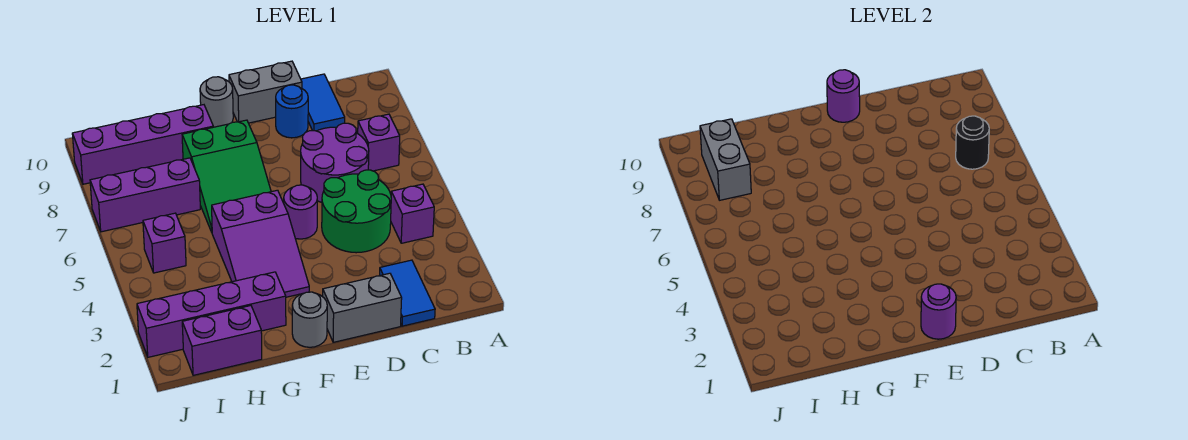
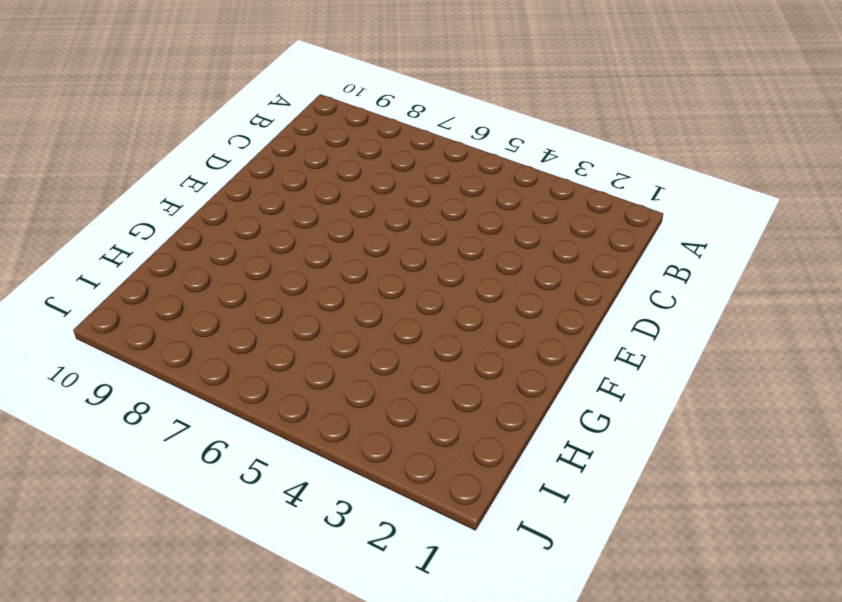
none -> purple brick B4 level 1
none -> purple brick B7 level 1
none -> blue tile C1:C2 level 1

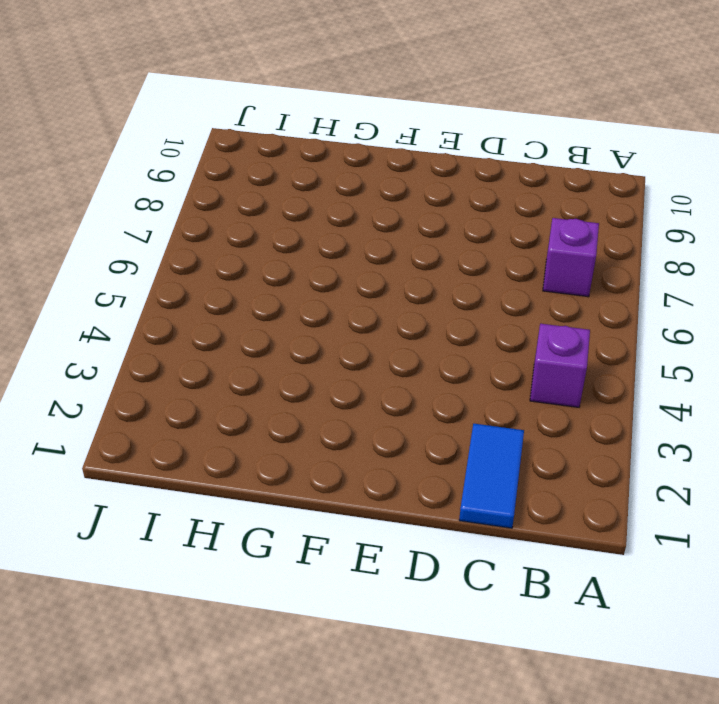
none -> green round brick C4:D5 level 1
none -> purple round brick C6:D7 level 1
none -> blue tile C9:C10 level 1

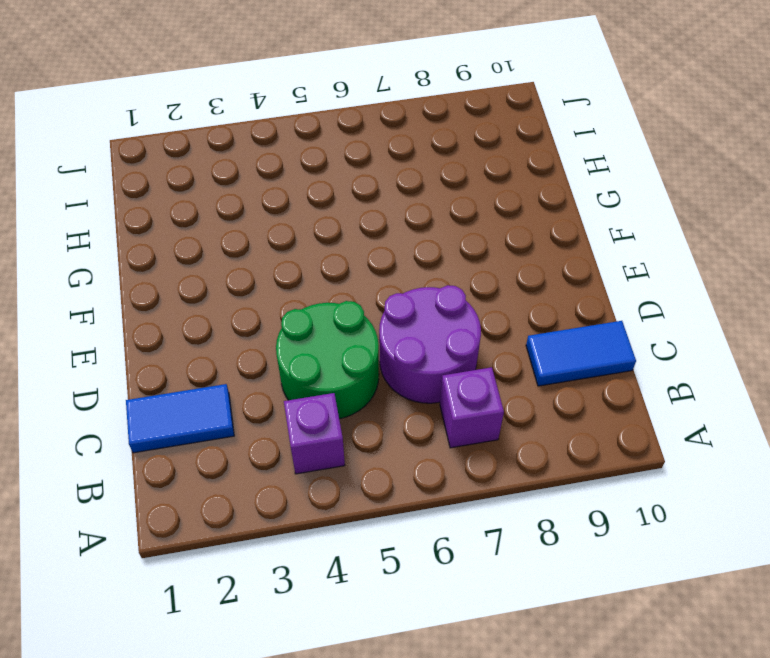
none -> grey brick D1:E1 level 1
none -> blue round brick D9 level 1
none -> grey brick D10:E10 level 1

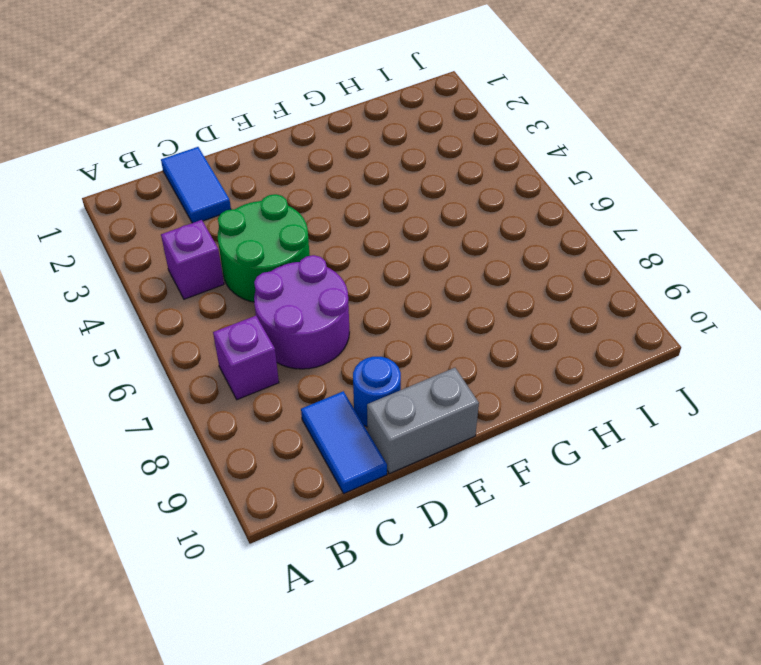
none -> grey brick D1:E1 level 1
none -> purple round brick E5 level 1
none -> grey round brick F1 level 1

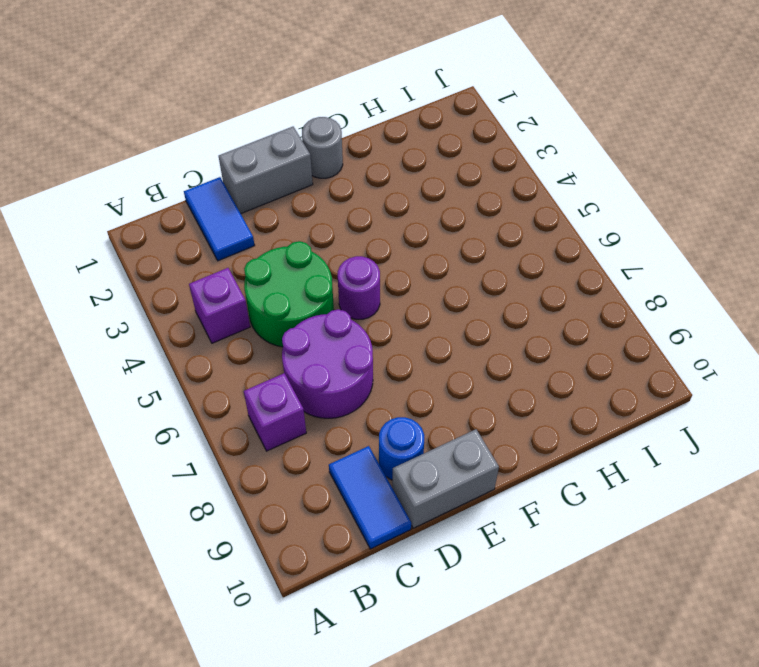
none -> purple slope F3:G5 level 1 top 5
none -> green slope F6:G8 level 1 top 8
none -> grey round brick F10 level 1

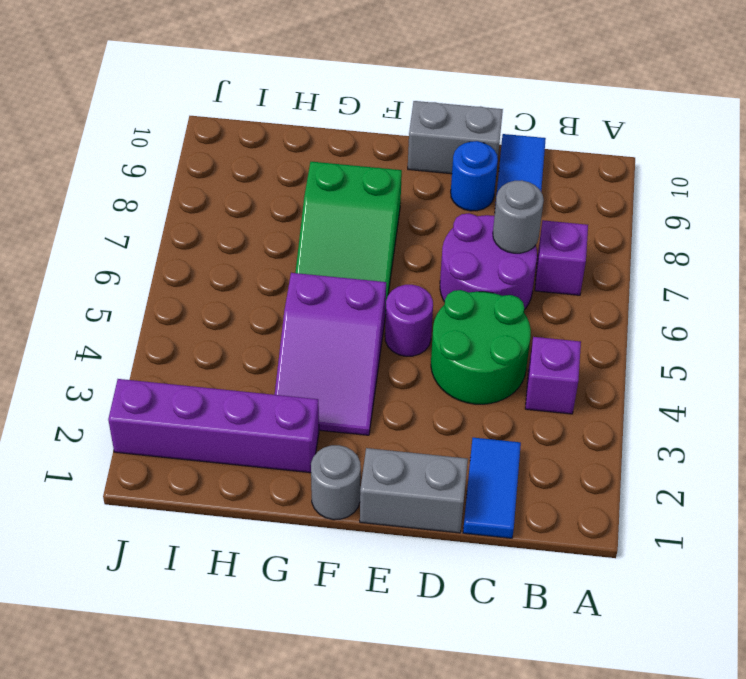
grey round brick C7 level 2 -> grey round brick F10 level 1
none -> purple brick G9:J9 level 1
none -> purple brick H1:I1 level 1
none -> purple brick H7:J7 level 1

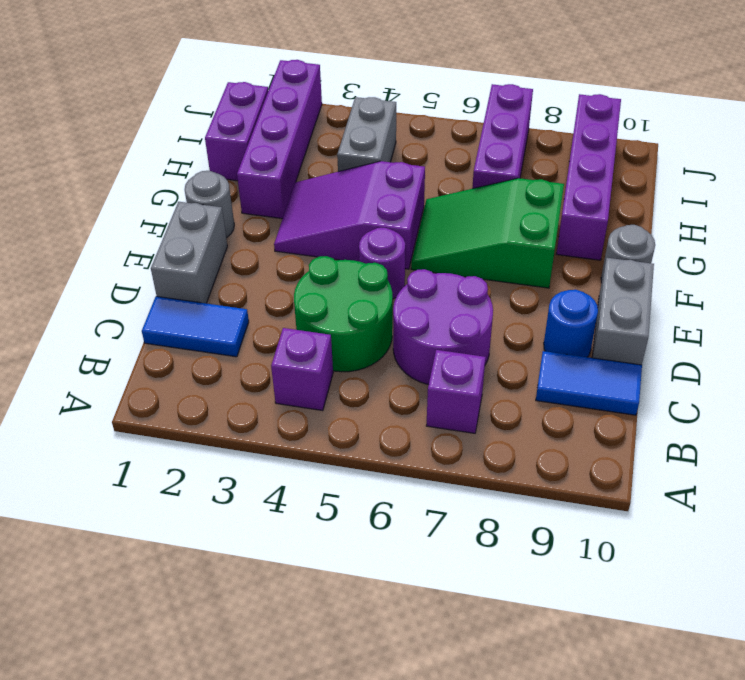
grey brick H4:I4 level 1 -> grey brick I8:I9 level 2
none -> purple brick I5 level 1
none -> black round brick B7 level 2
none -> purple round brick E1 level 2

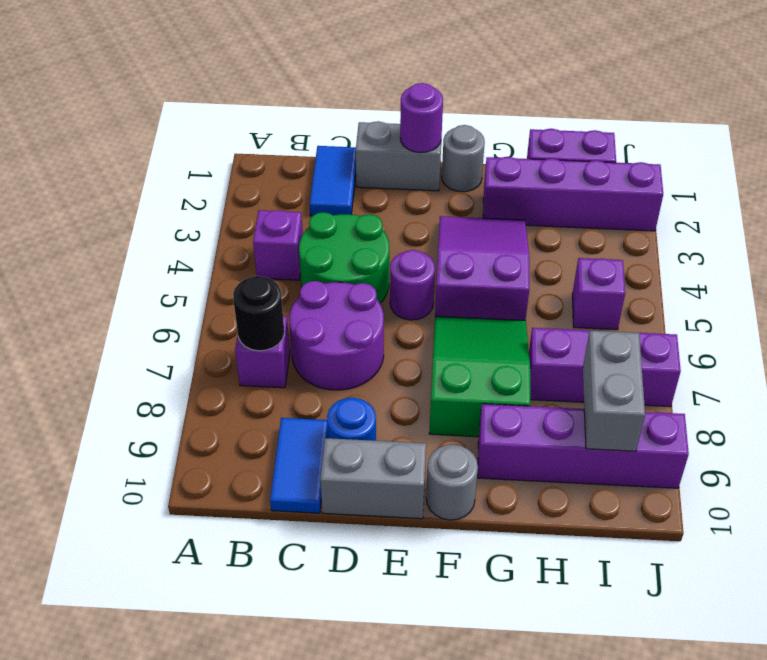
none -> purple round brick E10 level 2

